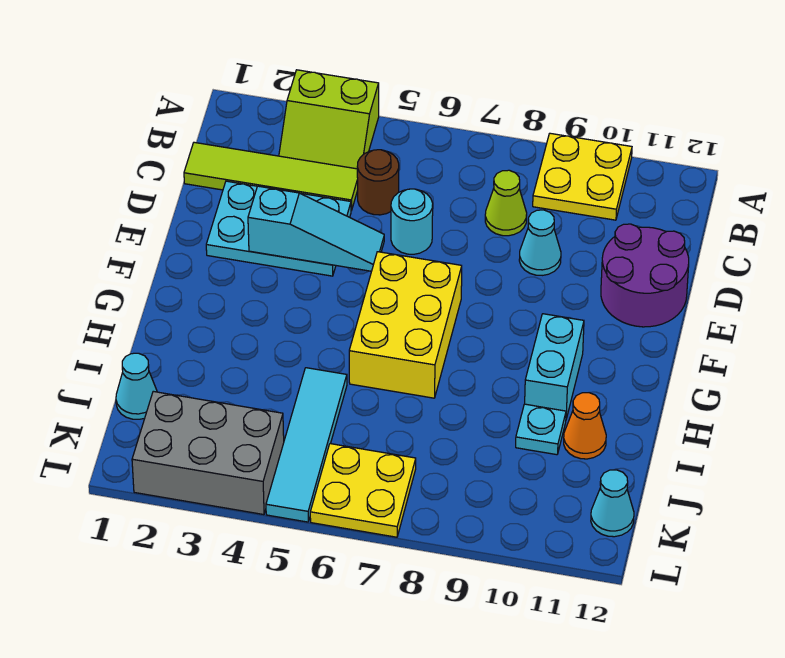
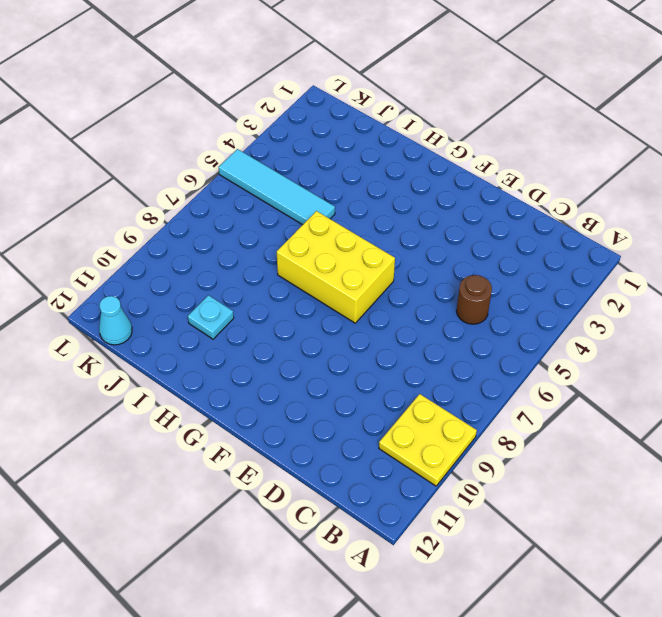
none -> lime slope A3:B4 level 1 top A
none -> lime tile C1:C4 level 1
none -> lime cone C8 level 1

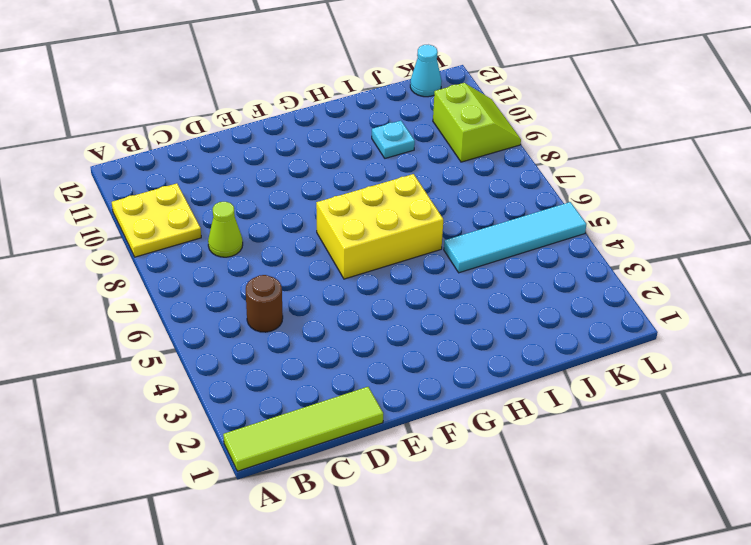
lime tile A1:D1 level 1 -> lime tile C1:C4 level 1
lime slope K9:L10 level 1 top K -> lime slope A3:B4 level 1 top A
none -> cyan plate D2:E4 level 1
none -> cyan round brick D6 level 1
none -> cyan cone D9 level 1

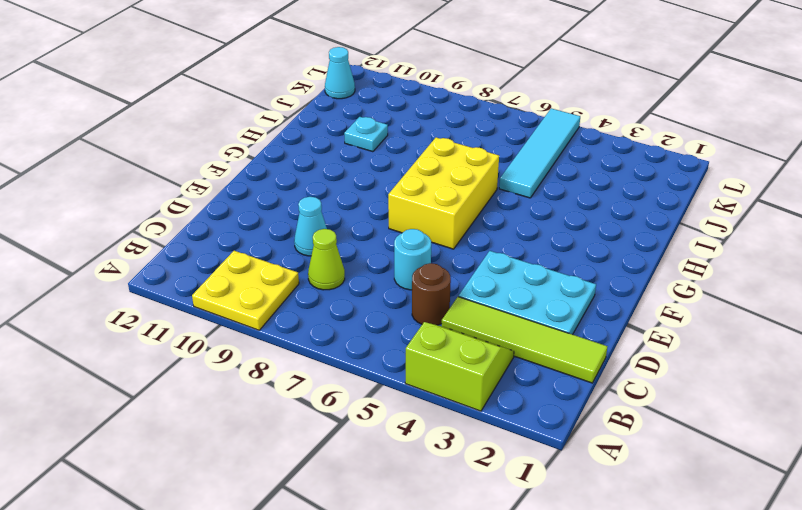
none -> purple round brick D11:E12 level 1
none -> cyan brick G10:H10 level 1
none -> orange cone I11 level 1

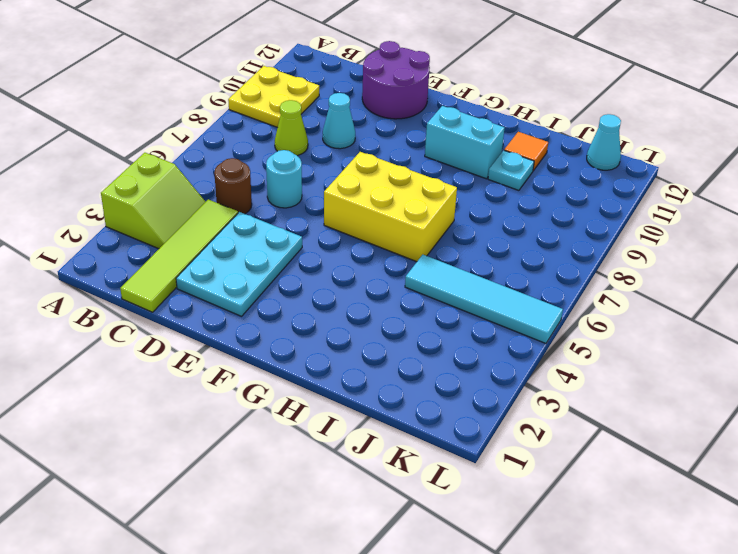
orange tile I11 level 1 -> orange cone I11 level 1
none -> cyan cone J1 level 1
none -> grey brick K2:L4 level 1
none -> yellow plate K6:L7 level 1

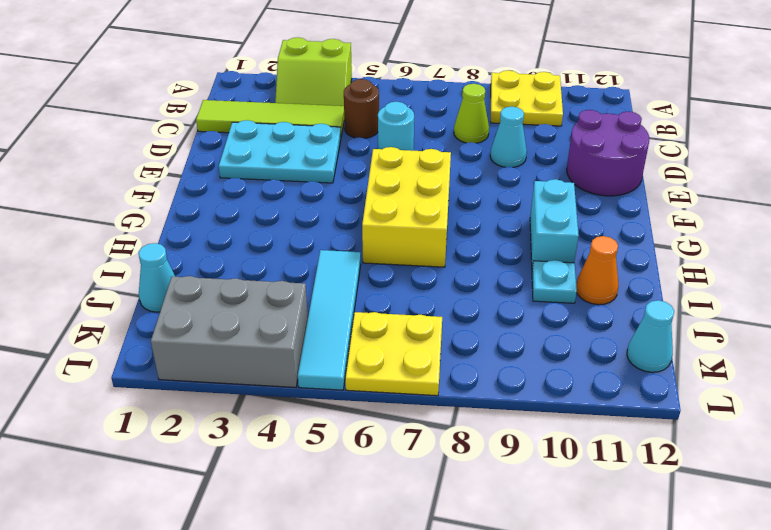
none -> cyan slope E3:E5 level 2 top 3

